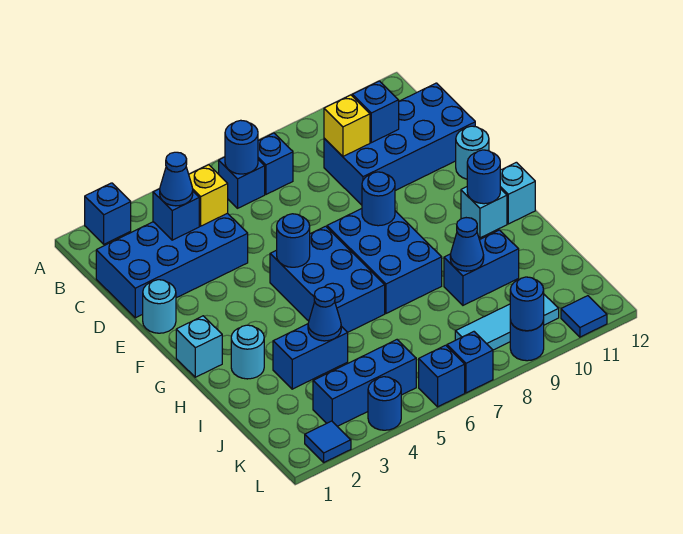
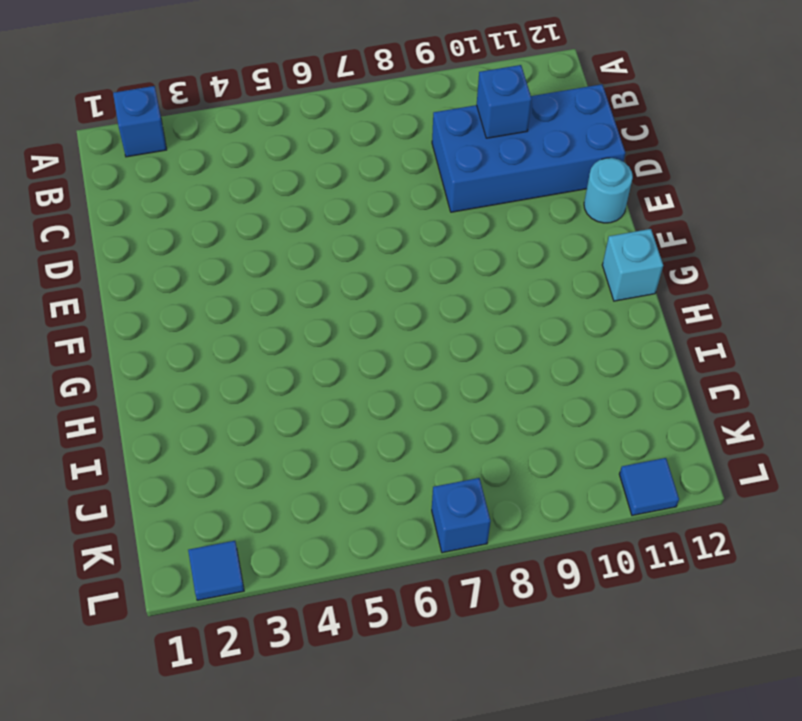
none -> blue brick B6 level 1
none -> blue brick B7 level 1
none -> blue brick C1:D4 level 1
none -> cyan round brick E1 level 1

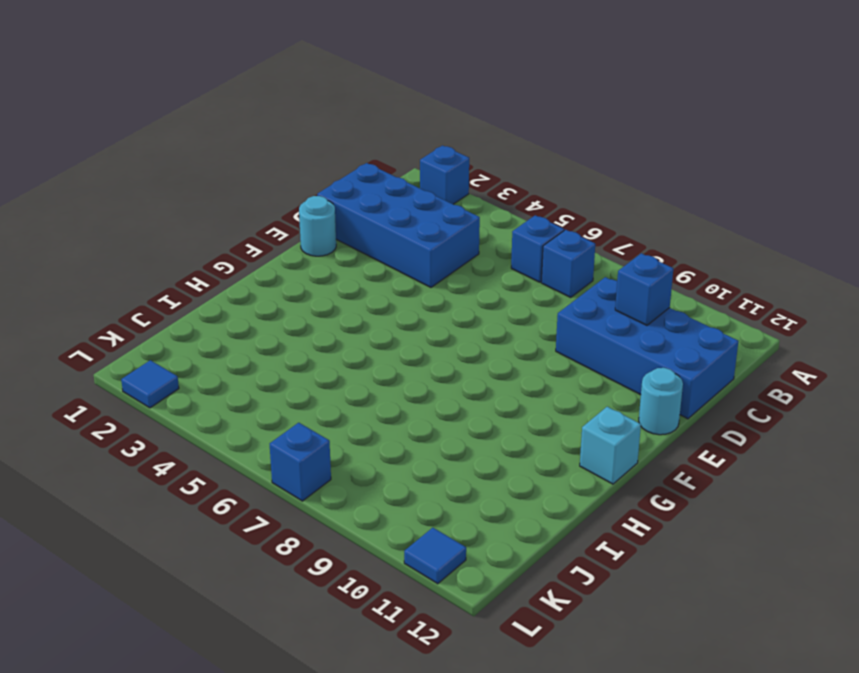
none -> blue brick F5:H6 level 1
none -> blue brick F7:H8 level 1
none -> cyan brick G1 level 1
none -> cyan brick G11 level 1

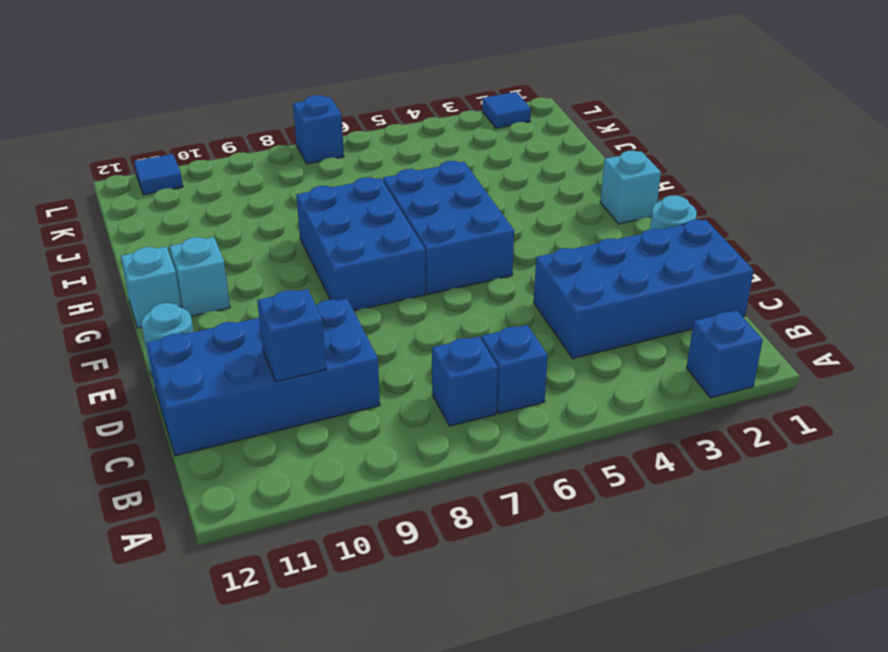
none -> cyan round brick H2 level 1
none -> blue brick I3:I4 level 1
none -> blue brick I9:I10 level 1
none -> blue brick K3:K5 level 1

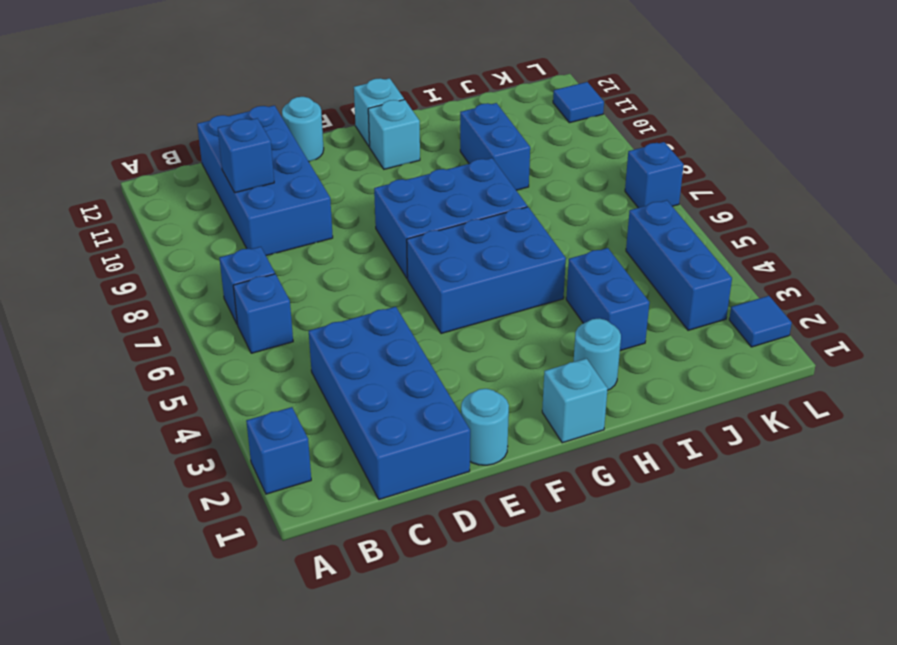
none -> cyan tile K8:K10 level 1
none -> blue round brick L4 level 1
none -> blue brick L6 level 1
none -> blue round brick L9 level 1

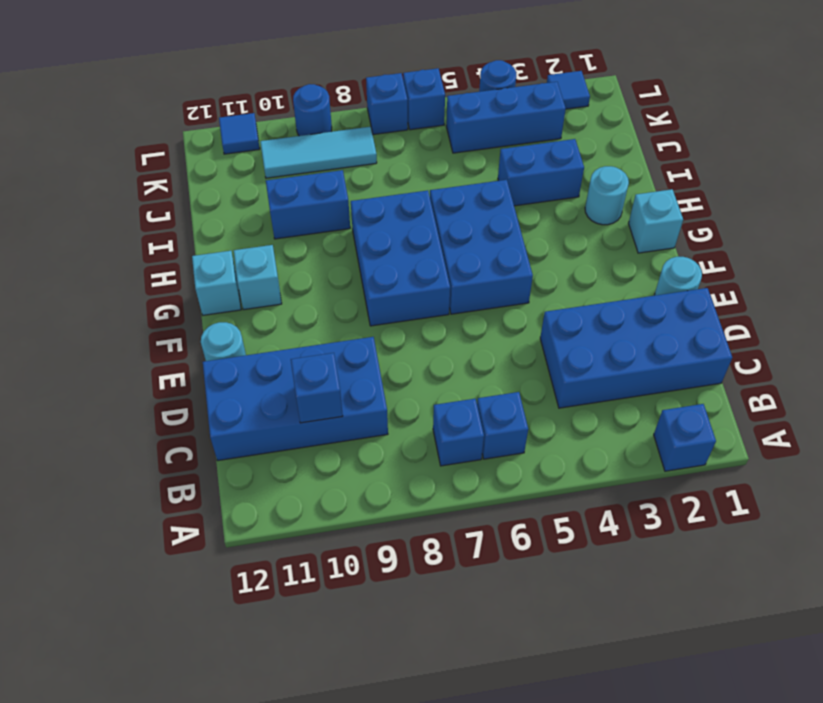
none -> blue round brick B6 level 2
none -> blue brick C3 level 2
none -> yellow brick C4 level 2
none -> yellow brick C9 level 2

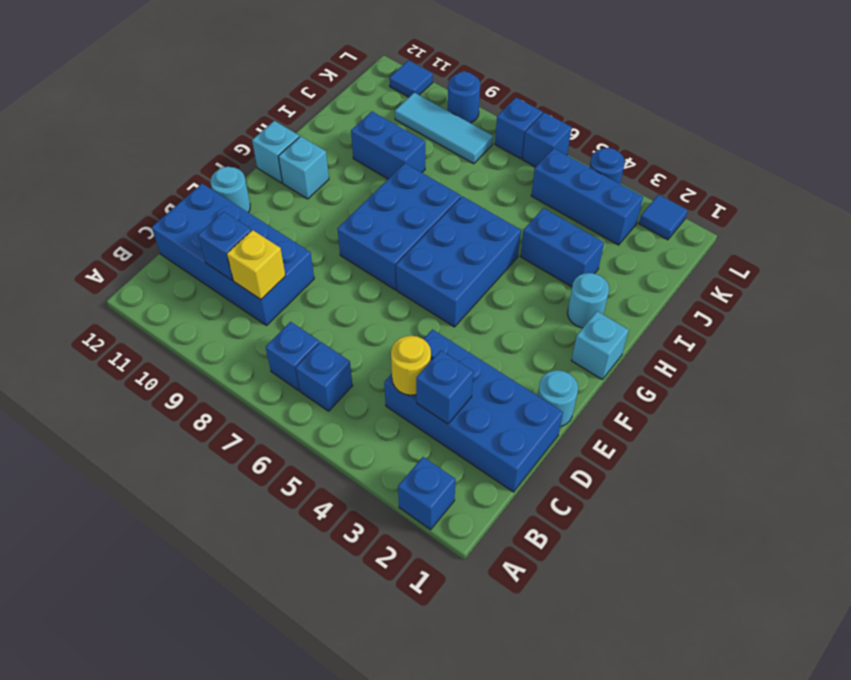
yellow round brick C4 level 2 -> yellow brick C4 level 2
none -> blue round brick B6 level 2
none -> blue round brick F5 level 2
none -> blue round brick F8 level 2
none -> blue round brick G11 level 2

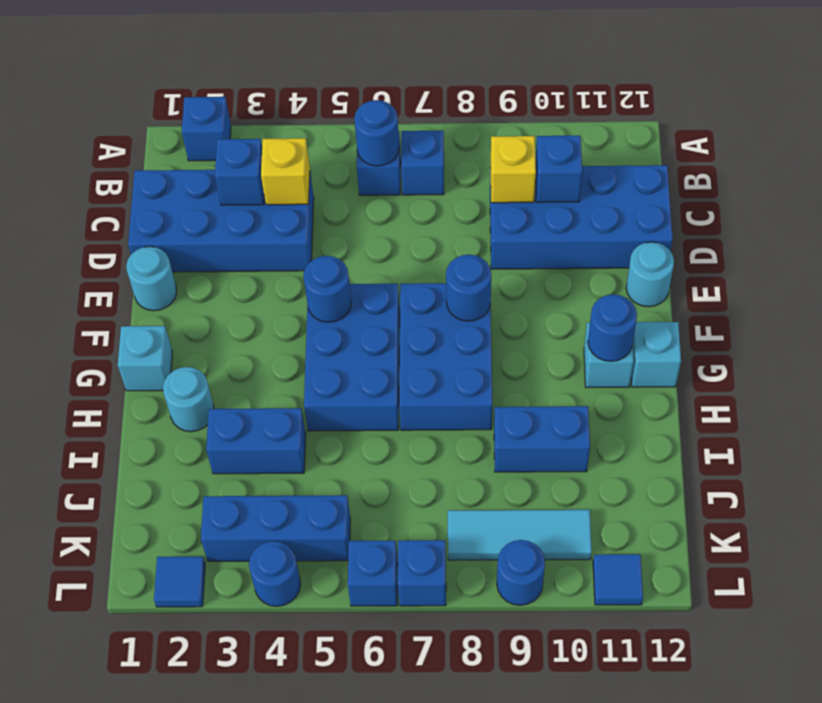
none -> blue cone I4 level 2
none -> blue cone I9 level 2
none -> blue round brick L9 level 2
none -> blue cone C3 level 3

